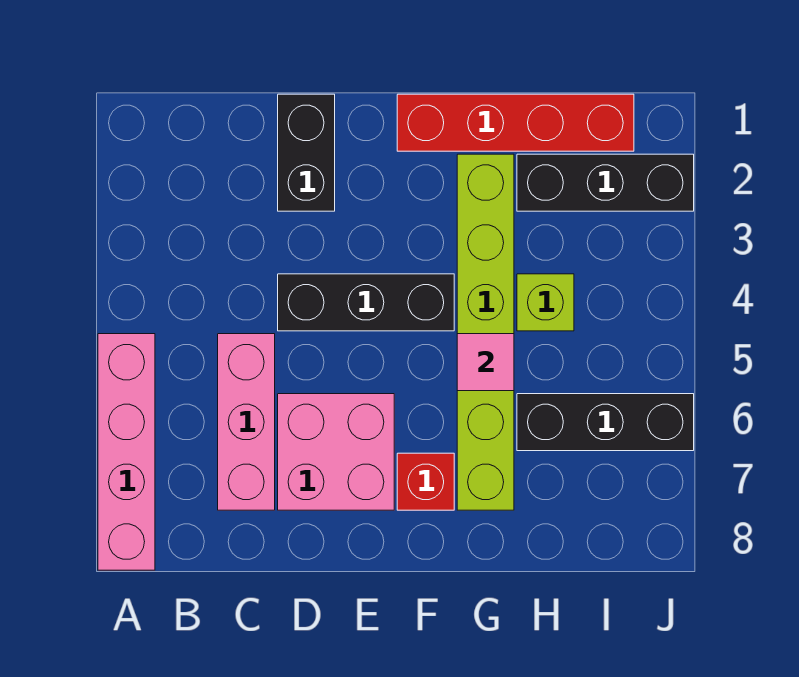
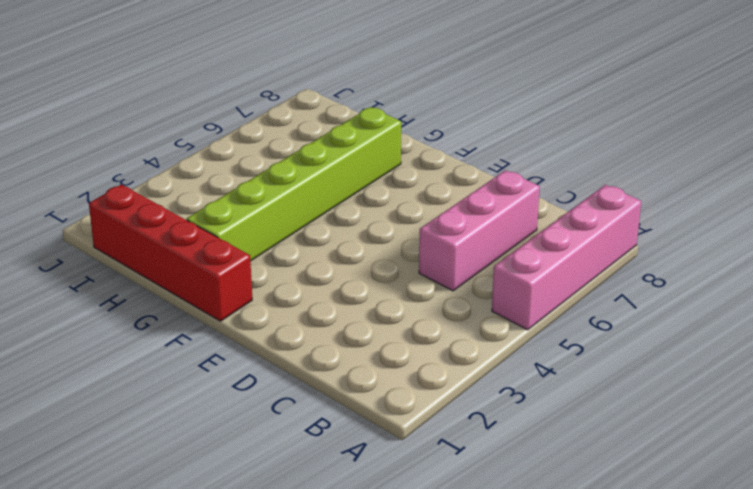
none -> black brick D1:D2 level 1
none -> black brick D4:F4 level 1
none -> pink brick D6:E7 level 1

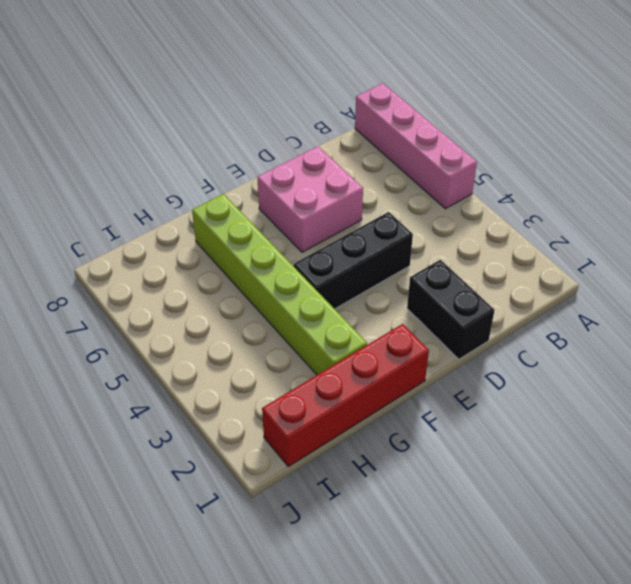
none -> pink brick C5:C7 level 1
none -> red brick F7 level 1
none -> black brick H2:J2 level 1

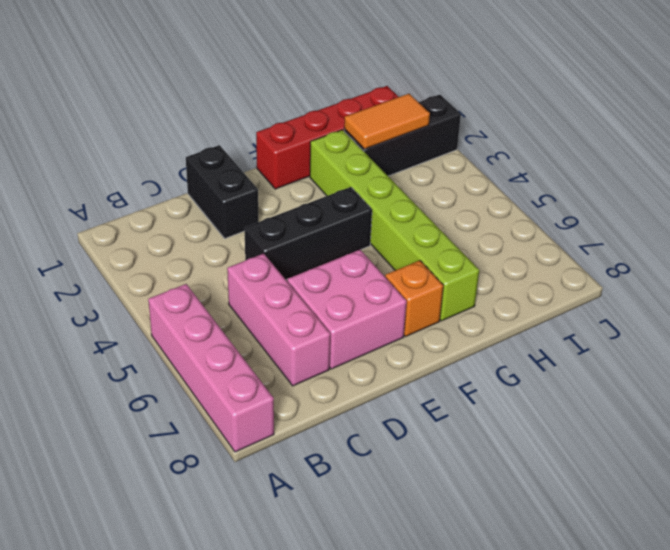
orange brick F7 level 1 -> red brick F7 level 1
orange tile H2:I2 level 2 -> none
none -> lime brick H4 level 1
none -> black brick H6:J6 level 1
none -> pink tile G5 level 2

